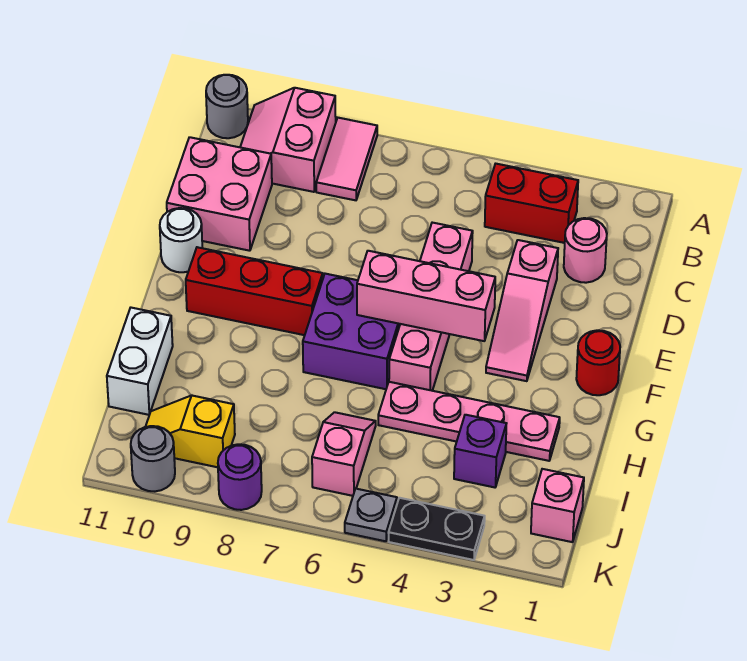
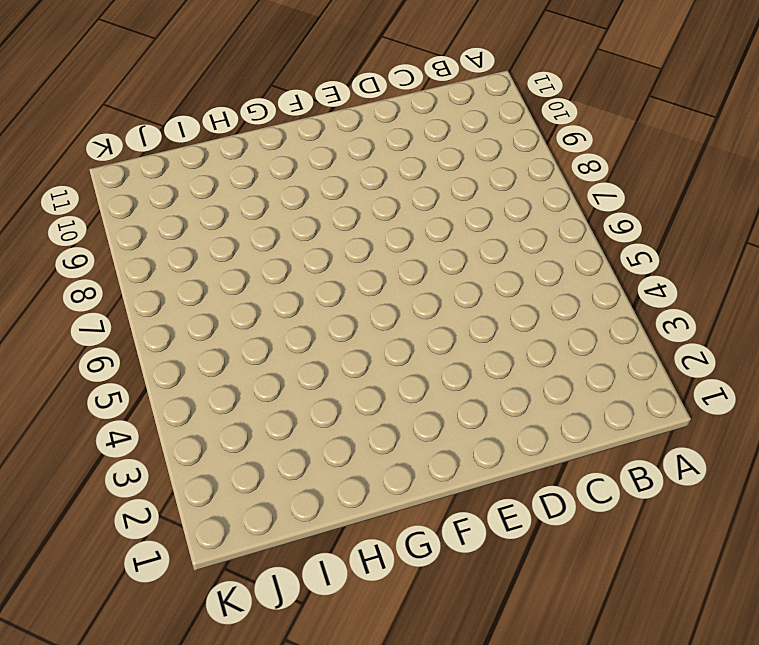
none -> pink tile A8:B8 level 1
none -> pink slope A9:B10 level 1 top 9
none -> grey round brick A11 level 1

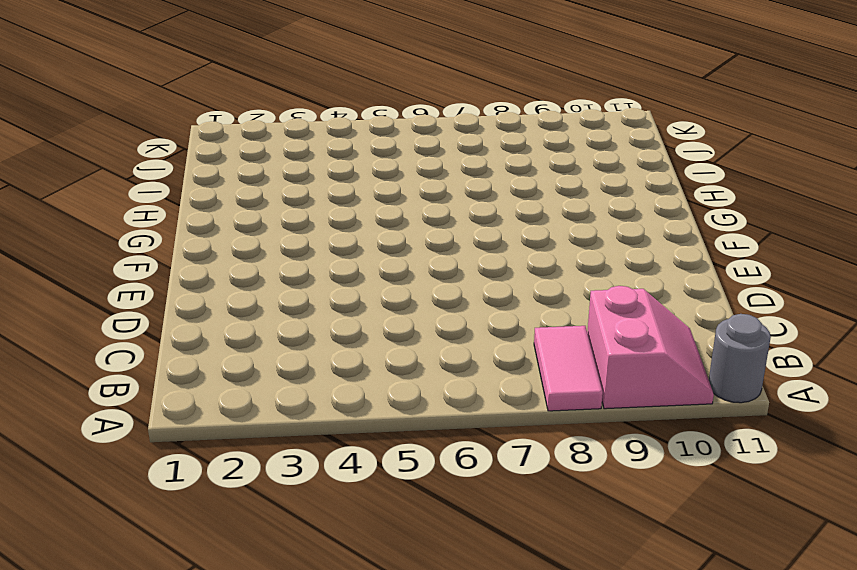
none -> red brick B3:B4 level 1
none -> pink round brick C2 level 1
none -> pink brick C10:D11 level 1

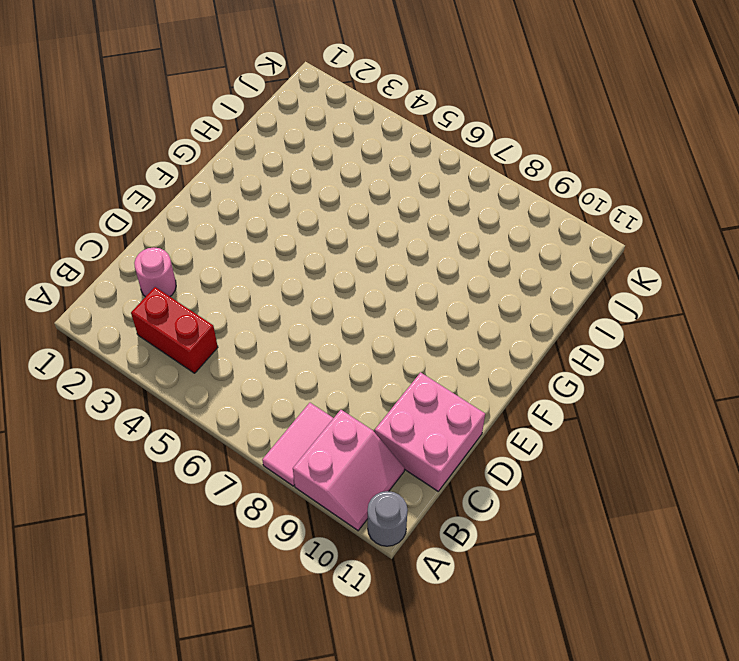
none -> pink slope D3:F3 level 1 top D
none -> pink brick D5:G5 level 1
none -> white round brick E11 level 1

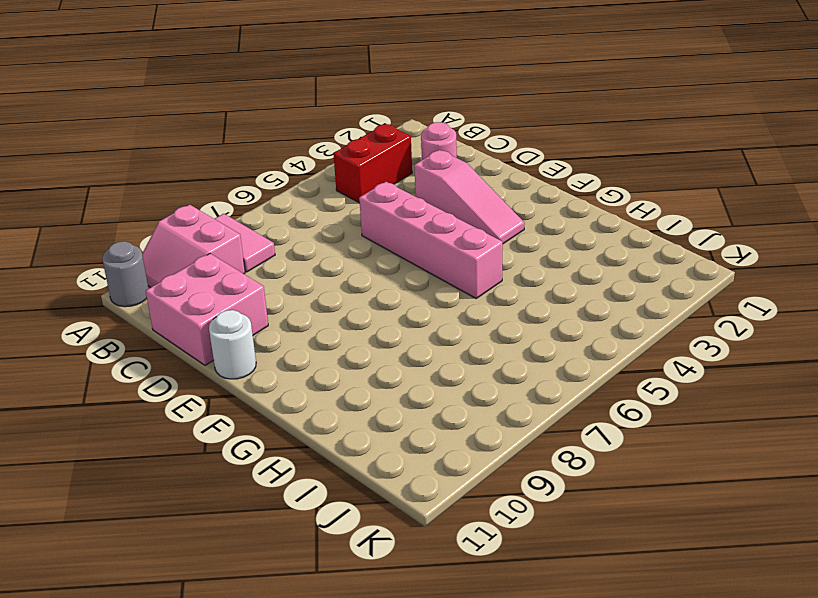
none -> red round brick F1 level 1
none -> purple brick F6:G7 level 1
none -> red brick F8:F10 level 1

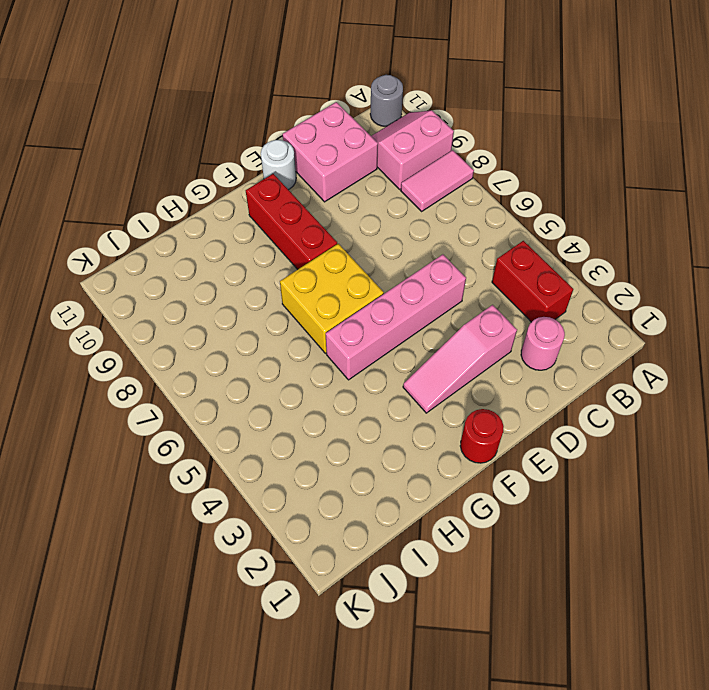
yellow brick F6:G7 level 1 -> purple brick F6:G7 level 1
none -> pink plate H2:H5 level 1
none -> white brick H11:I11 level 1
none -> purple brick I3 level 1

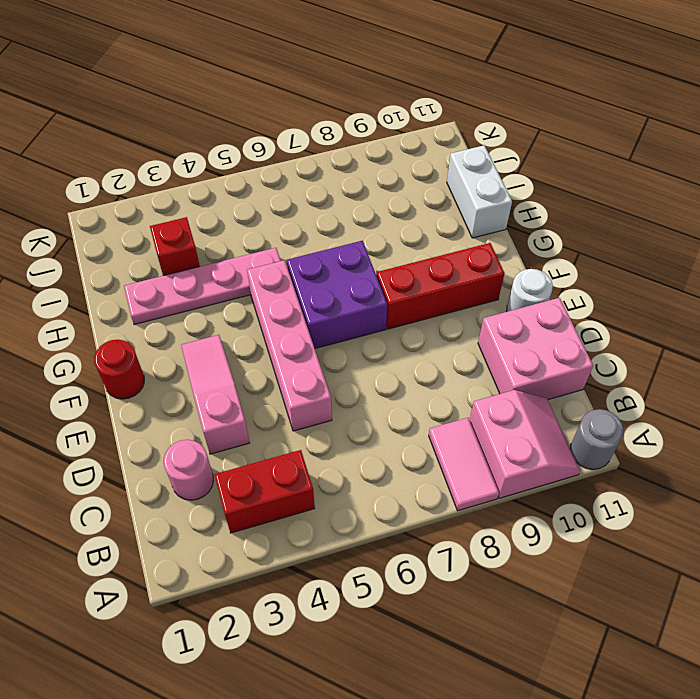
red brick I3 level 1 -> purple brick I3 level 1
none -> pink slope I6:J6 level 1 top J
none -> pink brick J1 level 1
none -> yellow slope J9:J10 level 1 top 9

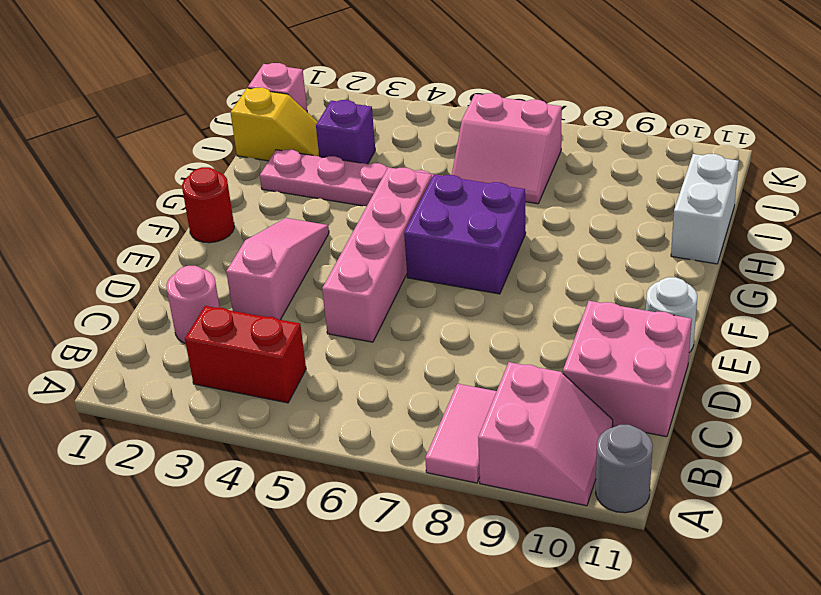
yellow slope I1:I2 level 1 top 1 -> yellow slope J9:J10 level 1 top 9
pink slope I6:J7 level 1 top J -> pink slope I6:J6 level 1 top J
none -> red brick F8:F10 level 1
none -> black plate K3:K4 level 1
none -> grey plate K5 level 1

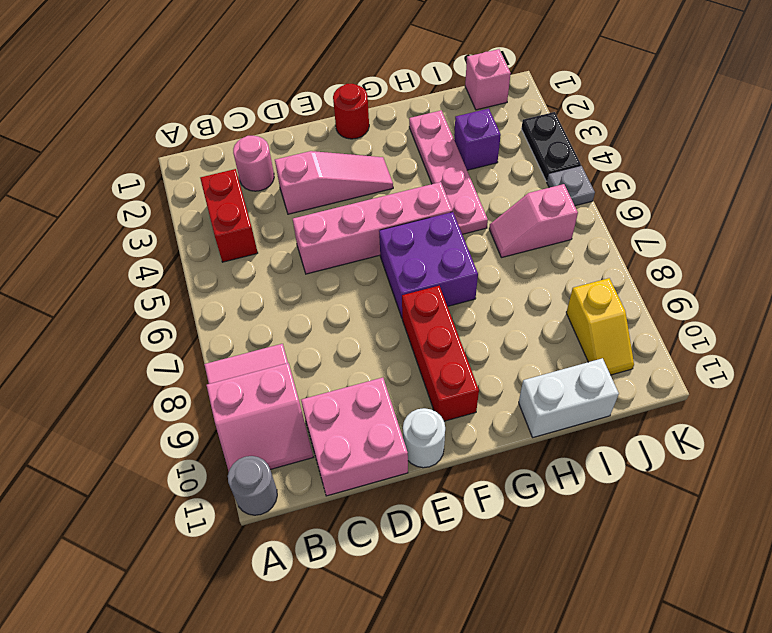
none -> purple round brick K8 level 1
none -> grey round brick K10 level 1
none -> pink brick F4:F6 level 2

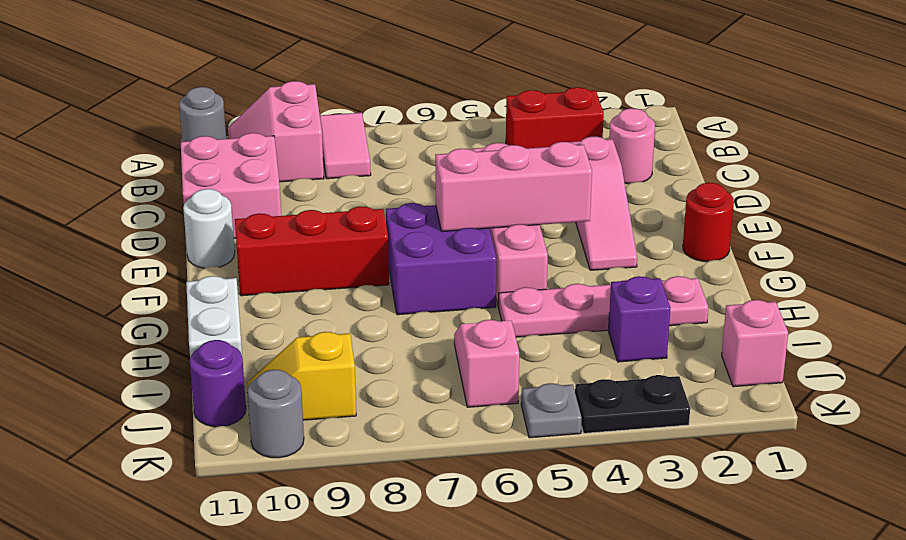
purple round brick J11 level 1 -> purple round brick K8 level 1

